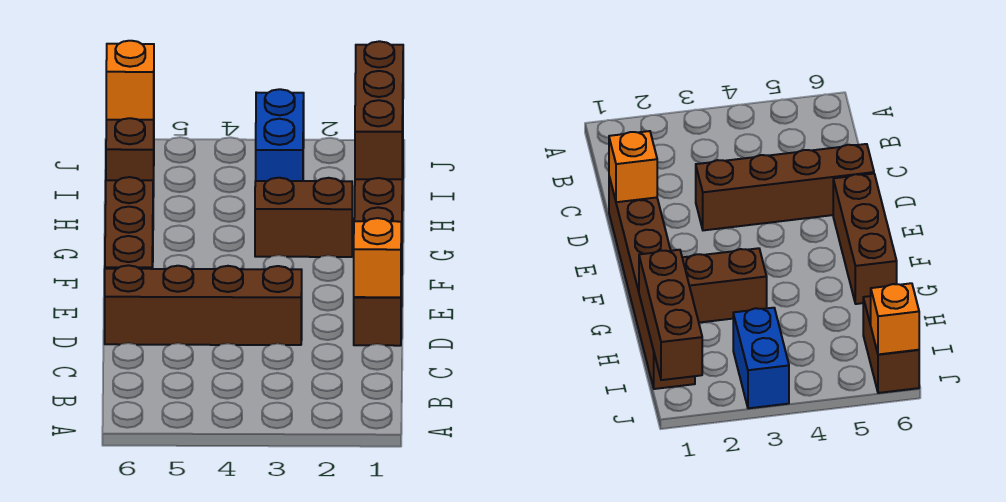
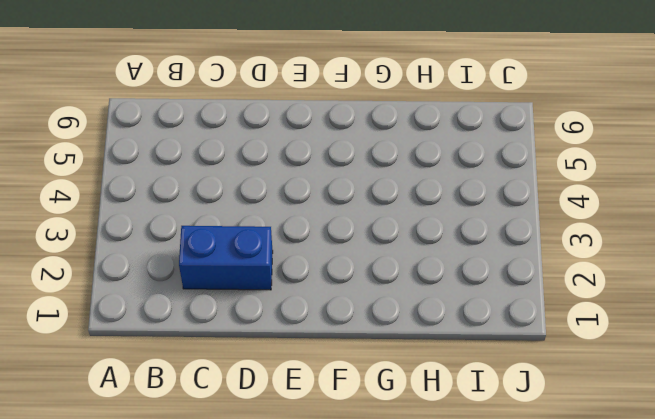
blue brick C2:D2 level 1 -> blue brick I3:J3 level 1
none -> brown brick D1:I1 level 1
none -> brown brick D3:D6 level 1

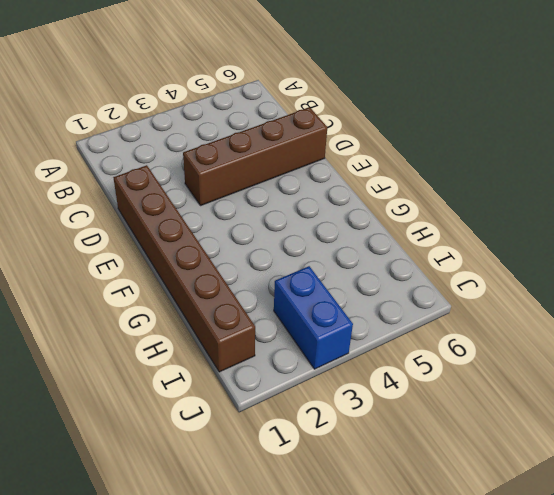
none -> brown brick E6:G6 level 1
none -> brown brick G2:G3 level 1

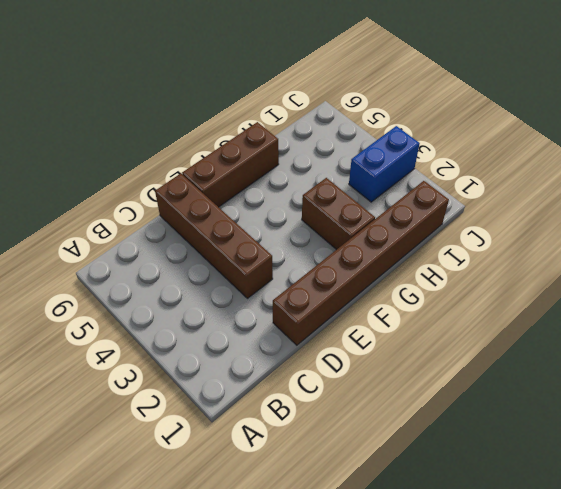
none -> brown brick I6:J6 level 1
none -> orange brick D1 level 2

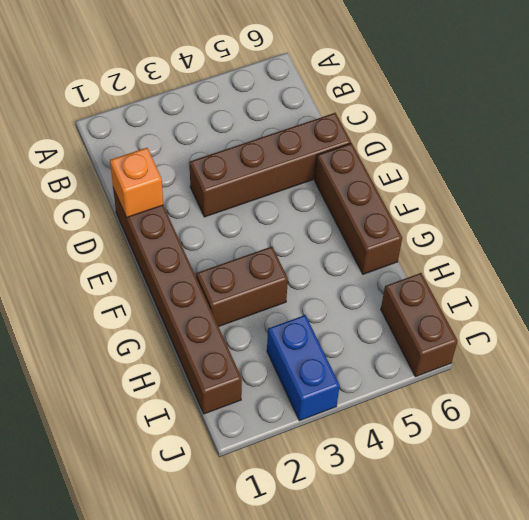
none -> brown brick H1:J1 level 2
none -> orange brick J6 level 2

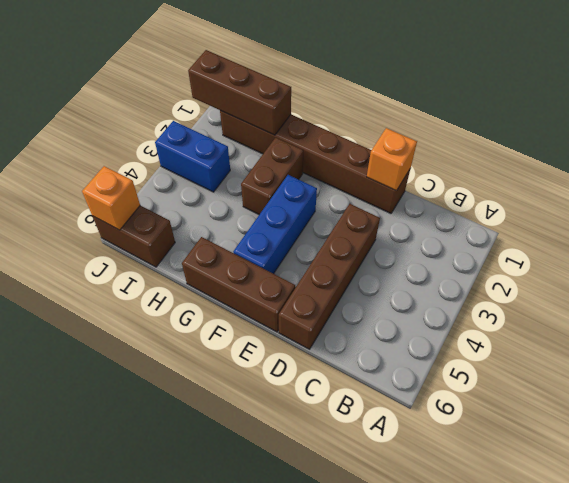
blue brick F3:F5 level 1 -> none

